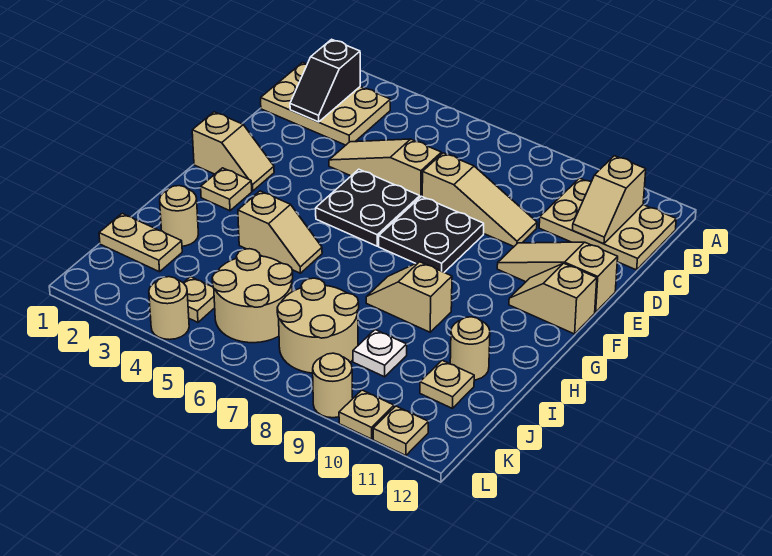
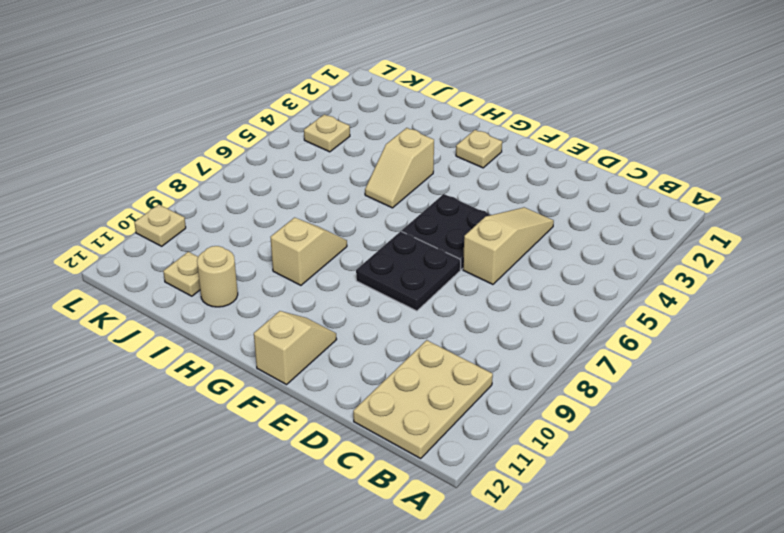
none -> tan plate B1:C3 level 1
none -> tan slope D7:D9 level 1 top 7
none -> tan slope E10:E12 level 1 top 12

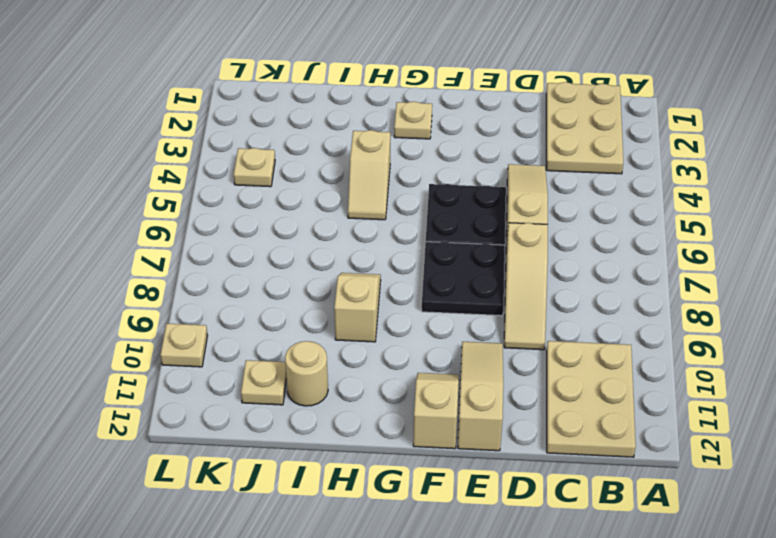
none -> tan slope F1:F2 level 1 top 1
none -> tan round brick I2 level 1
none -> tan plate J1:J2 level 1

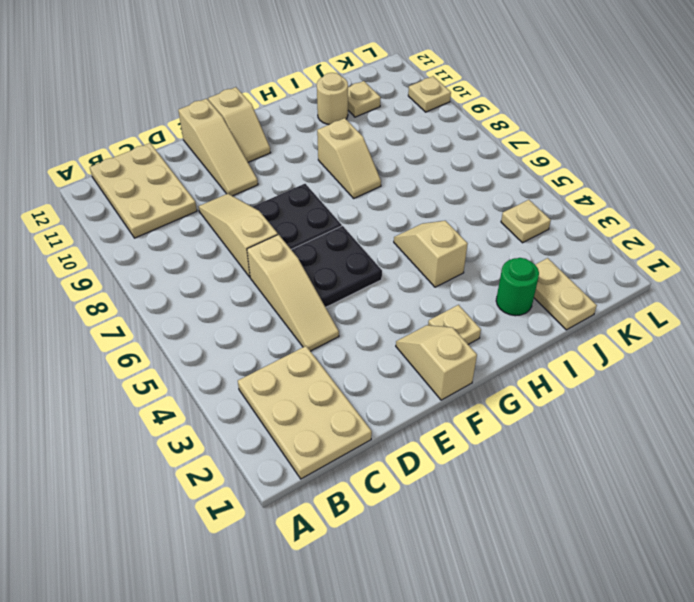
green round brick I2 level 1 -> tan round brick I2 level 1
none -> tan round brick J5:K6 level 1
none -> tan round brick J7:K8 level 1
none -> white plate J9 level 1

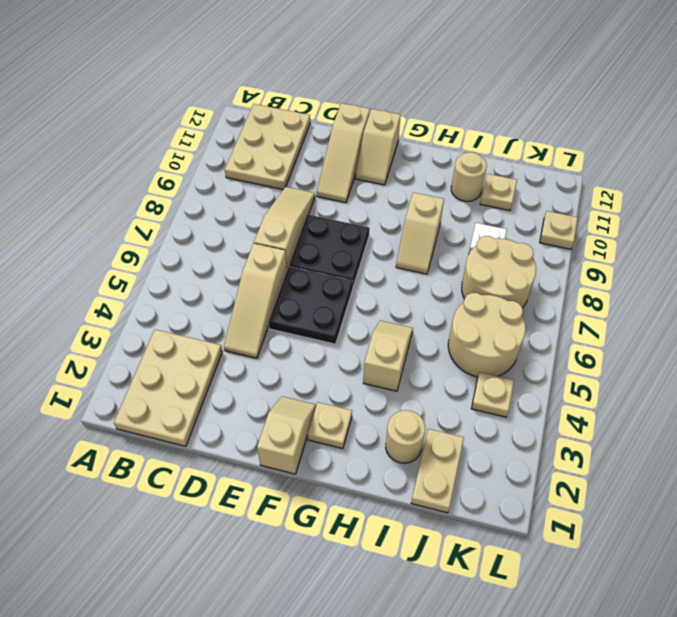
none -> tan round brick L4 level 1
none -> tan round brick L9 level 1
none -> tan plate L11 level 1

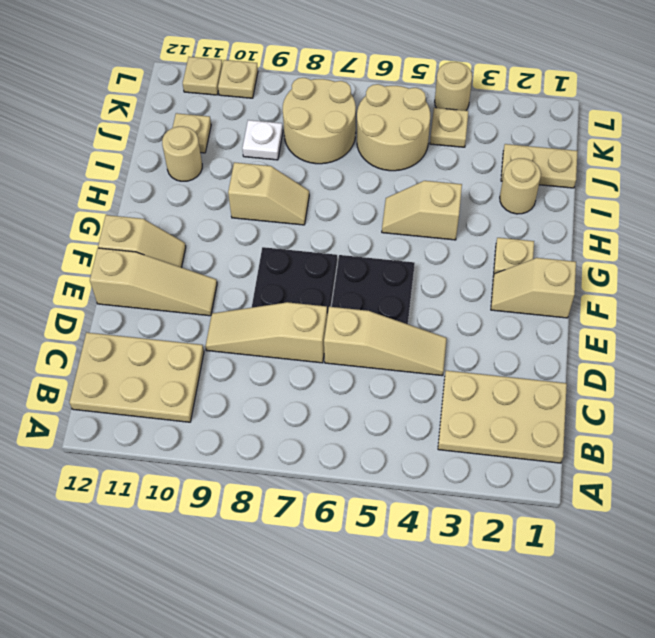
none -> tan round brick L9 level 1
none -> black slope B2:C2 level 2 top B
none -> tan slope B11:C11 level 2 top B

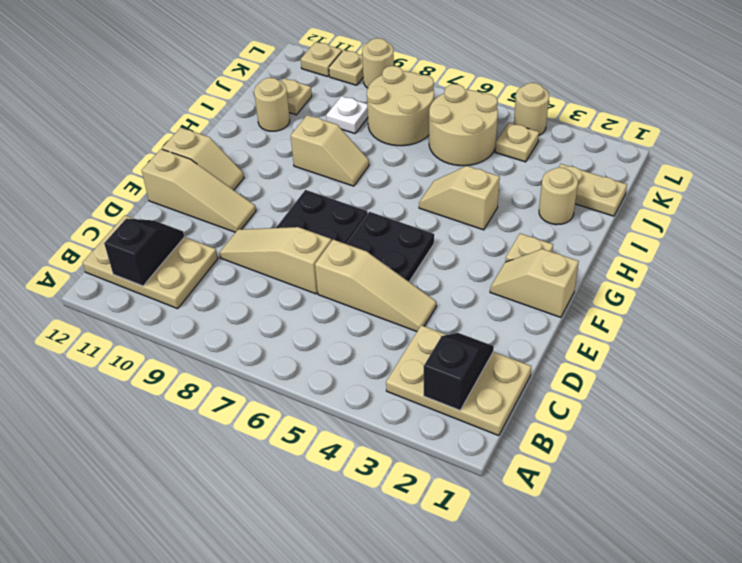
black slope B11:C11 level 2 top B -> tan slope B11:C11 level 2 top B

